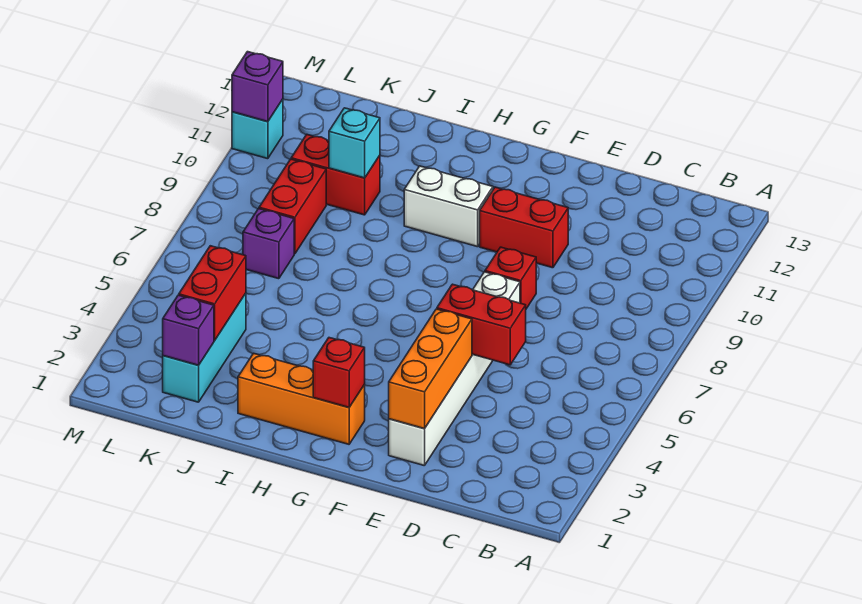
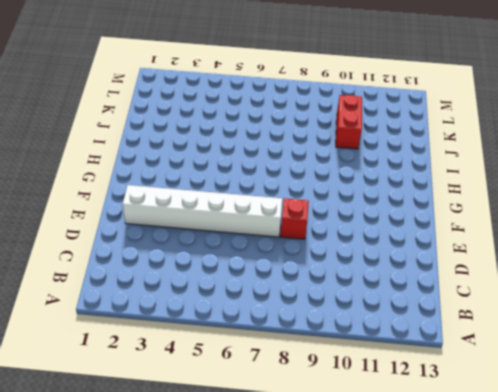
none -> red brick E10:F10 level 1
none -> orange brick G2:I2 level 1
none -> white brick G10:H10 level 1

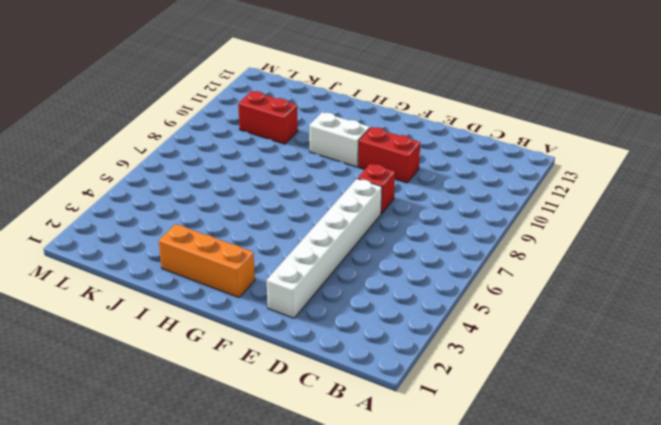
none -> cyan brick K2:K4 level 1
none -> purple brick K7 level 1
none -> red brick K8:K9 level 1

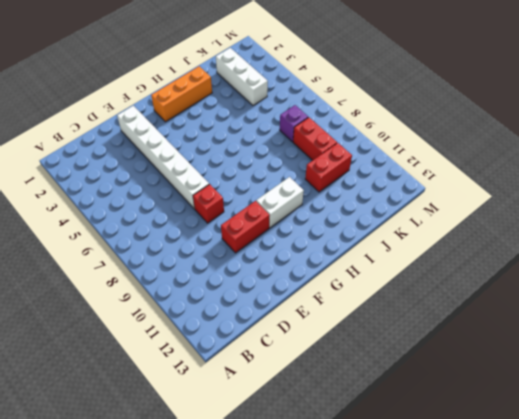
white brick K2:K4 level 1 -> cyan brick K2:K4 level 1
none -> cyan brick M11 level 1
none -> red brick D5:E5 level 2
none -> orange brick E2:E4 level 2

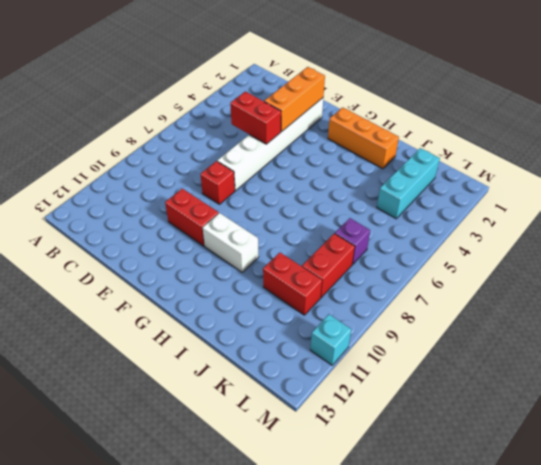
none -> red brick G2 level 2
none -> cyan brick J10 level 2
none -> purple brick K2 level 2

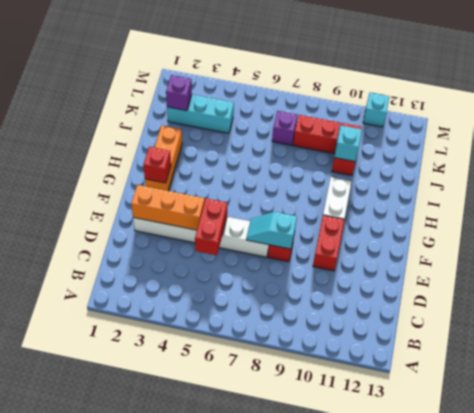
cyan slope E7:E8 level 2 top 8 -> none
none -> red brick K3:K4 level 2
none -> purple brick M11 level 2

